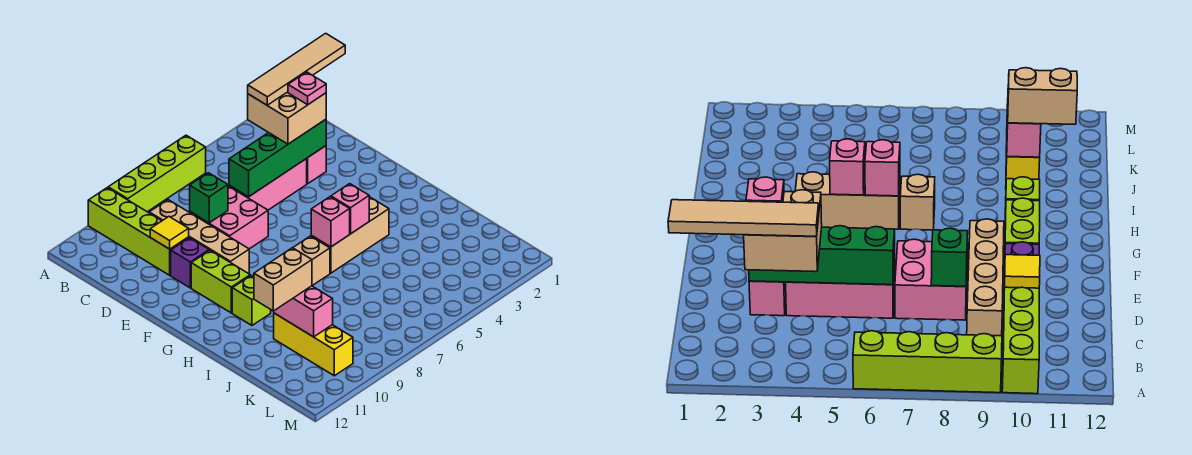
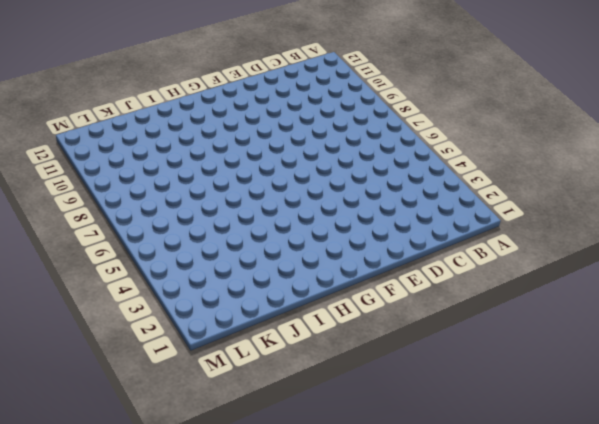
none -> lime brick A6:A9 level 1
none -> lime brick A10:D10 level 1
none -> tan brick C9:F9 level 1

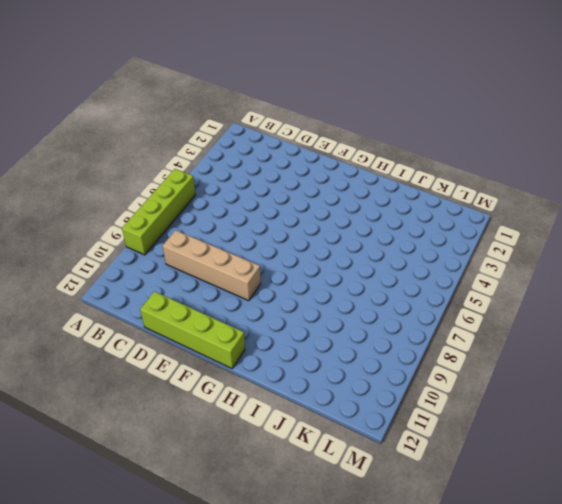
lime brick D12:G12 level 1 -> lime brick A10:D10 level 1
none -> pink brick D3 level 1
none -> pink brick D4:D6 level 1
none -> pink brick D7:E8 level 1

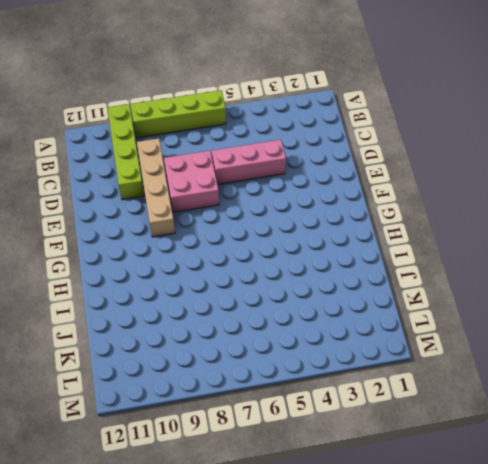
none -> pink brick D3 level 1
none -> purple brick E10 level 1
none -> lime brick F10:G10 level 1

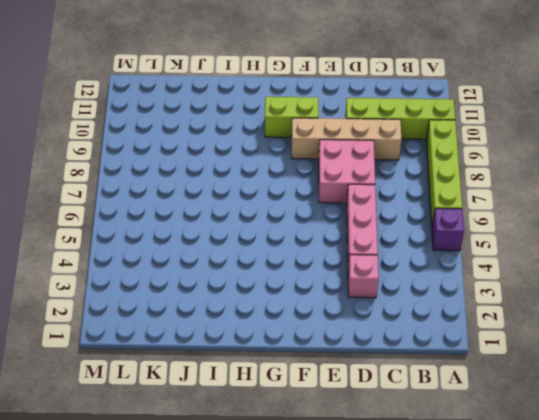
purple brick A5 level 1 -> purple brick E10 level 1
none -> tan brick H4:H6 level 1
none -> tan brick H7 level 1
none -> lime brick H10 level 1

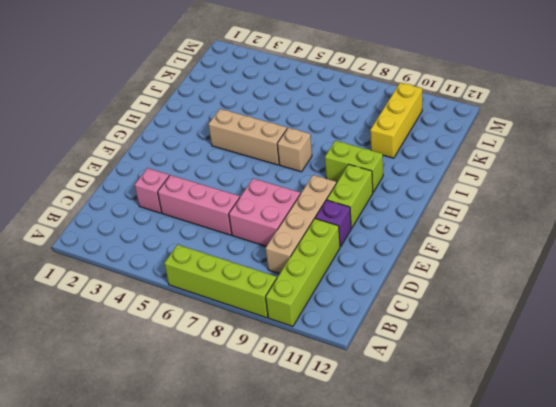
lime brick H9:H10 level 1 -> lime brick H10 level 1
none -> green brick D3:D6 level 2
none -> green brick D8 level 2
none -> yellow tile D10 level 2

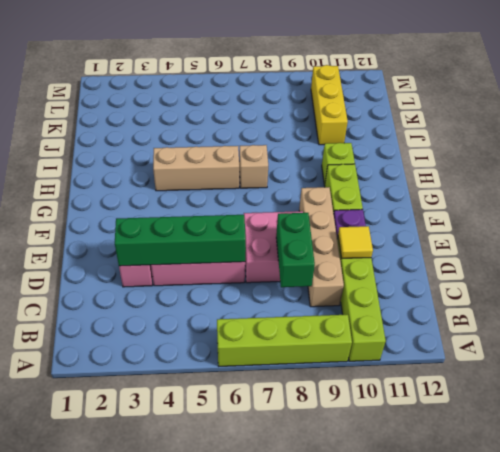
green brick C8:D8 level 2 -> green brick D8 level 2
none -> pink brick H5 level 2
none -> pink brick H6 level 2
none -> pink brick J10:K10 level 2

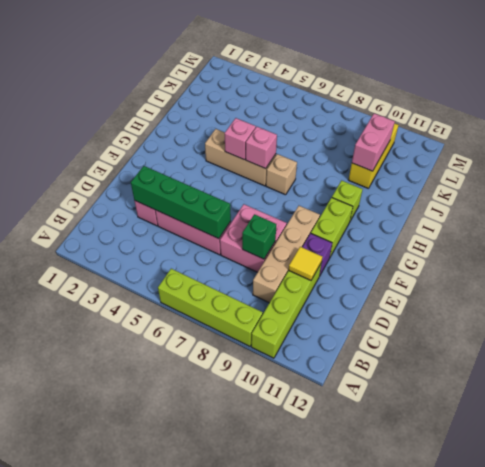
none -> tan brick C3:D4 level 3
none -> tan brick J10:J11 level 3
none -> tan tile C1:C4 level 4

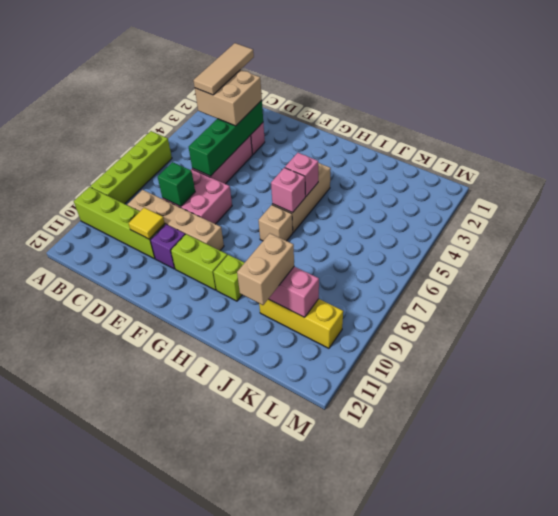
tan tile C2:C4 level 4 -> tan tile C1:C4 level 4
none -> pink plate D3 level 4

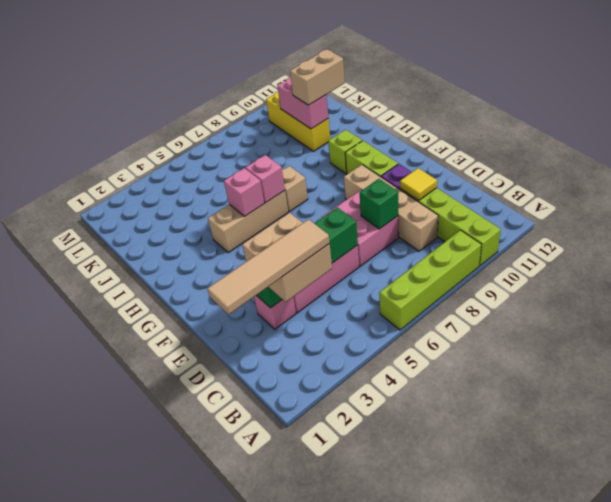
none -> pink plate D3 level 4

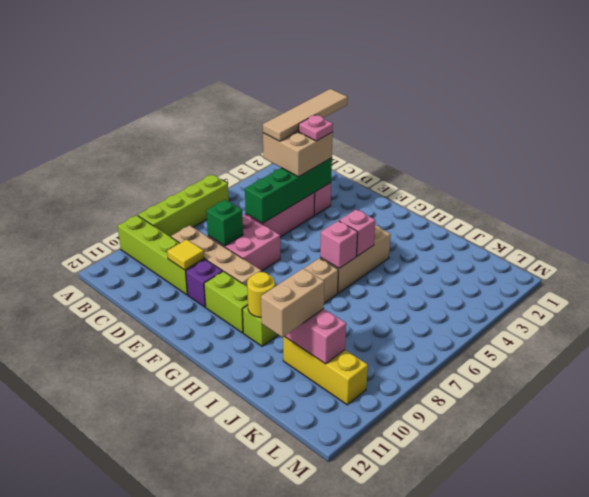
yellow round brick H10 level 2 -> none

